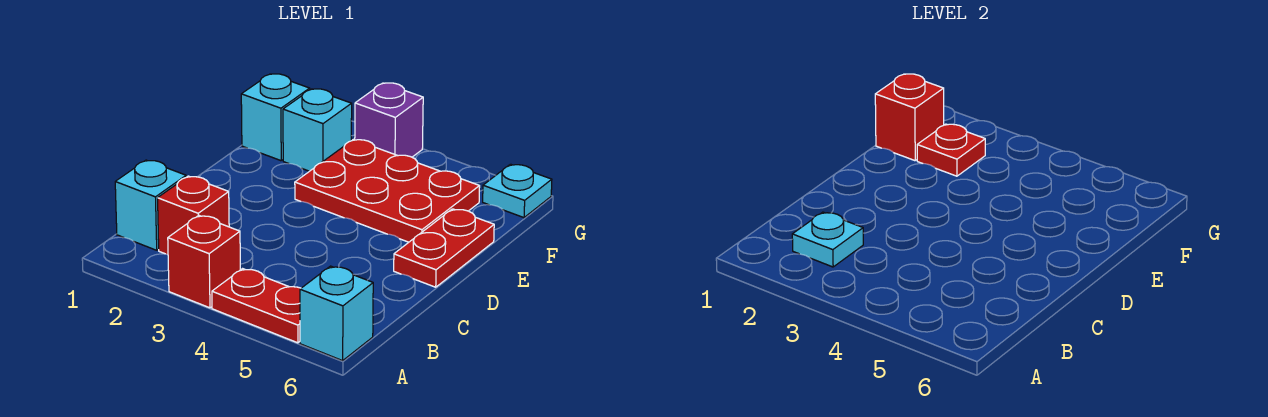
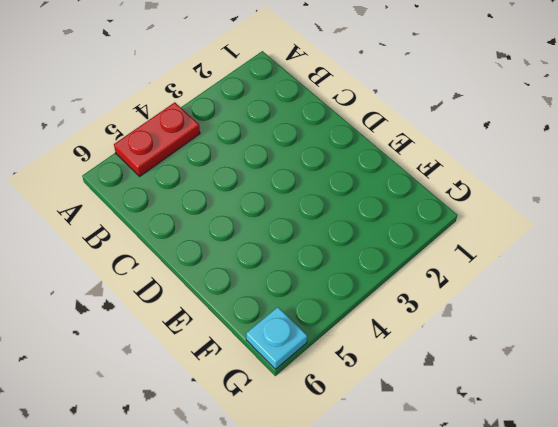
none -> red brick A3 level 1
none -> cyan brick A6 level 1
none -> cyan brick B1 level 1

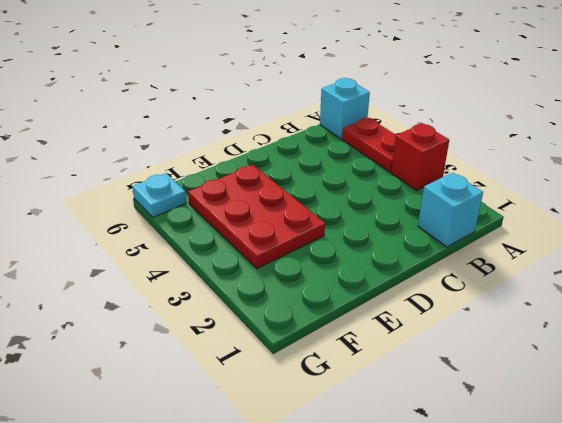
none -> red brick B2 level 1
none -> red plate D6:E6 level 1
none -> cyan brick F1 level 1

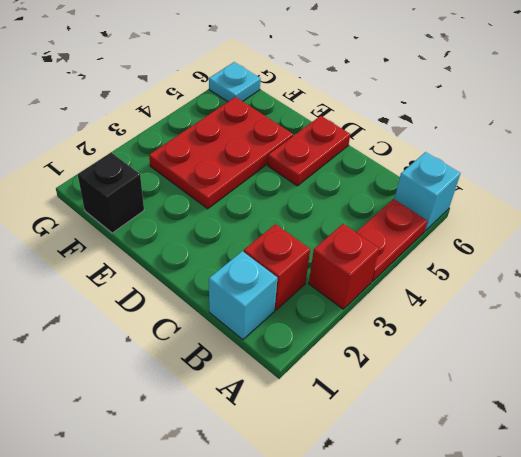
red plate D5:D6 level 1 -> red plate D6:E6 level 1
black brick F1 level 1 -> cyan brick F1 level 1
none -> cyan brick F2 level 1
none -> purple brick G3 level 1
none -> cyan plate B2 level 2

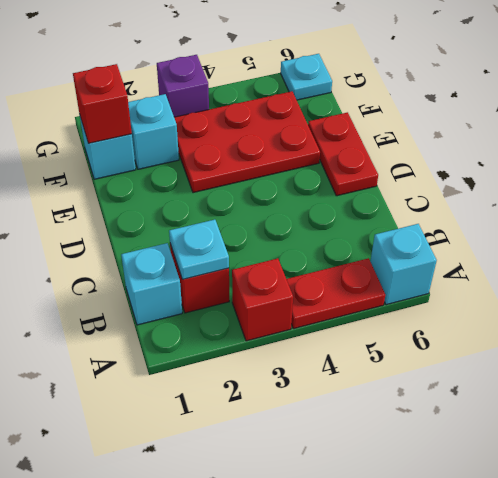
none -> red plate F2 level 2

